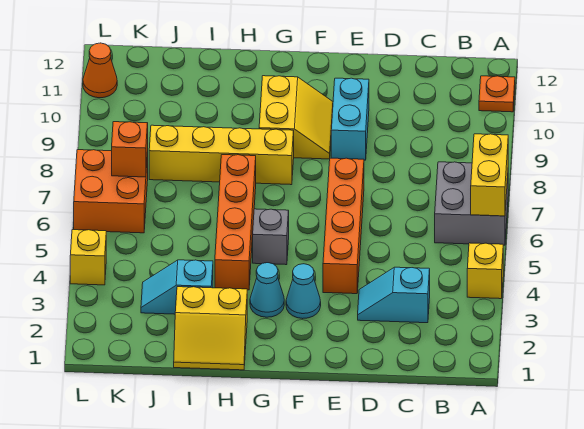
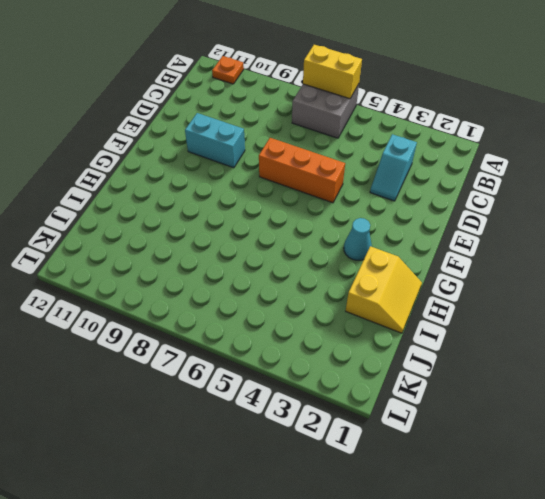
orange brick E5:E7 level 1 -> orange brick E4:E7 level 1
none -> yellow brick A4 level 1
none -> cyan cone F3 level 1
none -> yellow slope F9:G10 level 1 top G

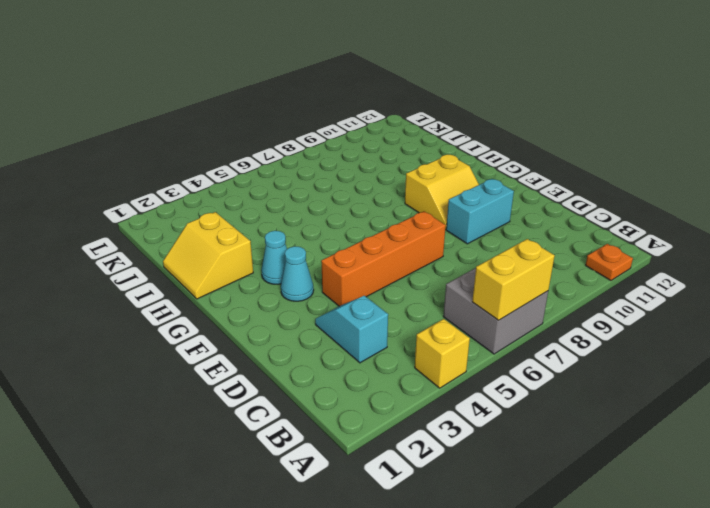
none -> grey brick G5 level 1
none -> yellow brick G8:J8 level 1
none -> orange brick H4:H7 level 1

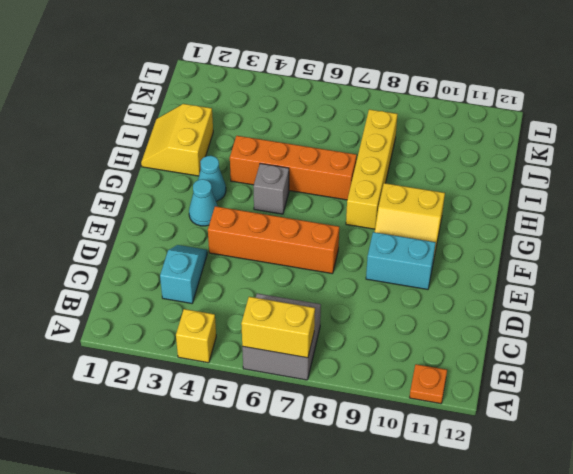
none -> cyan slope I3:J3 level 1 top I
none -> orange brick K6:L7 level 1
none -> yellow brick L4 level 1

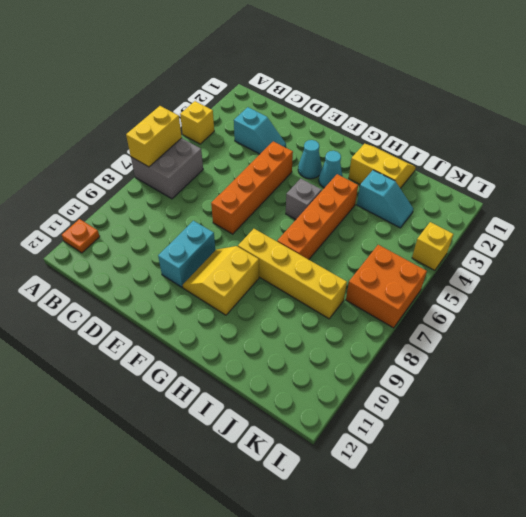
none -> orange cone L11 level 1
none -> orange brick K7 level 2

